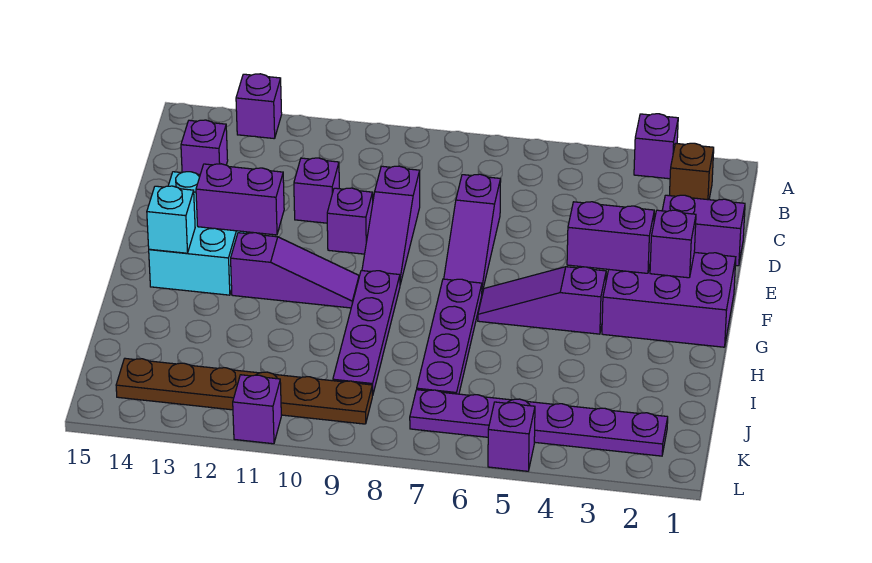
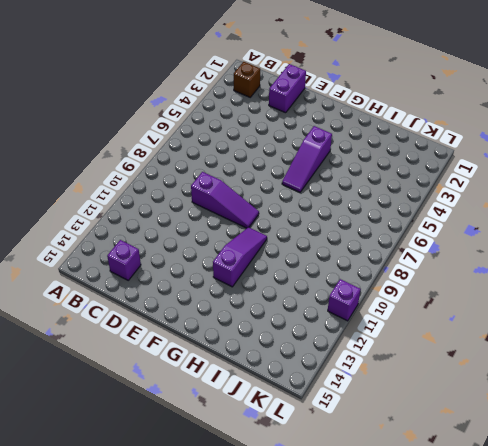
none -> purple brick A3 level 1
none -> purple brick A13 level 1
none -> purple slope D7:F7 level 1 top D

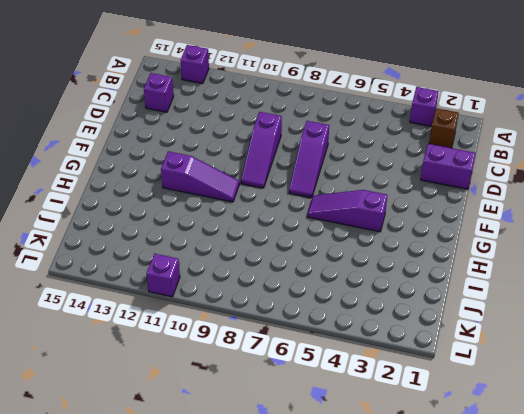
none -> purple brick D11 level 1
none -> purple brick E10 level 1
none -> cyan brick E13:G14 level 1

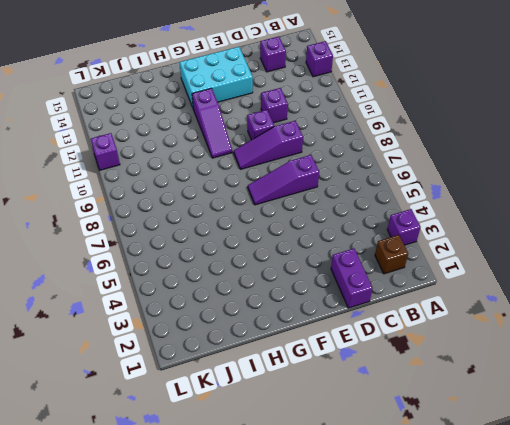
none -> purple brick F1:G3 level 1
none -> purple slope G4:G6 level 1 top 4
none -> purple plate G7:J7 level 1

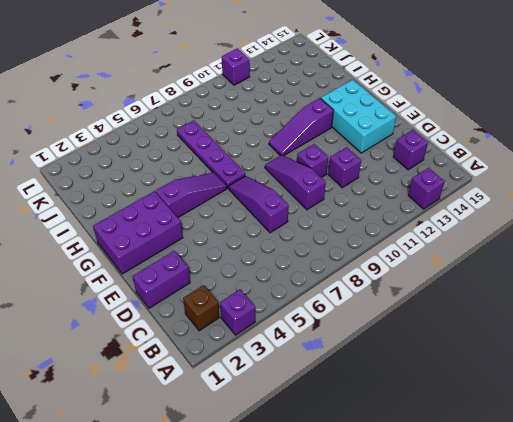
none -> purple plate G9:J9 level 1
none -> purple plate K2:K7 level 1
none -> brown plate K9:K14 level 1

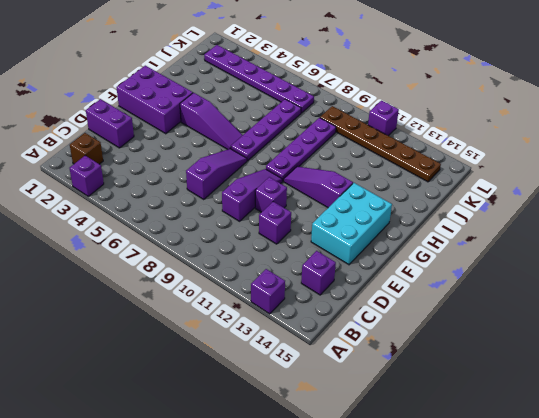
none -> purple brick L5 level 1
none -> purple brick F2 level 2
none -> purple brick F3:F4 level 2

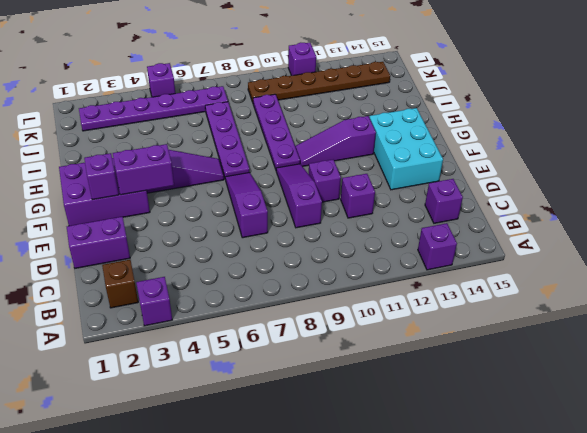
none -> purple brick F12:F13 level 2
none -> cyan brick G14 level 2

